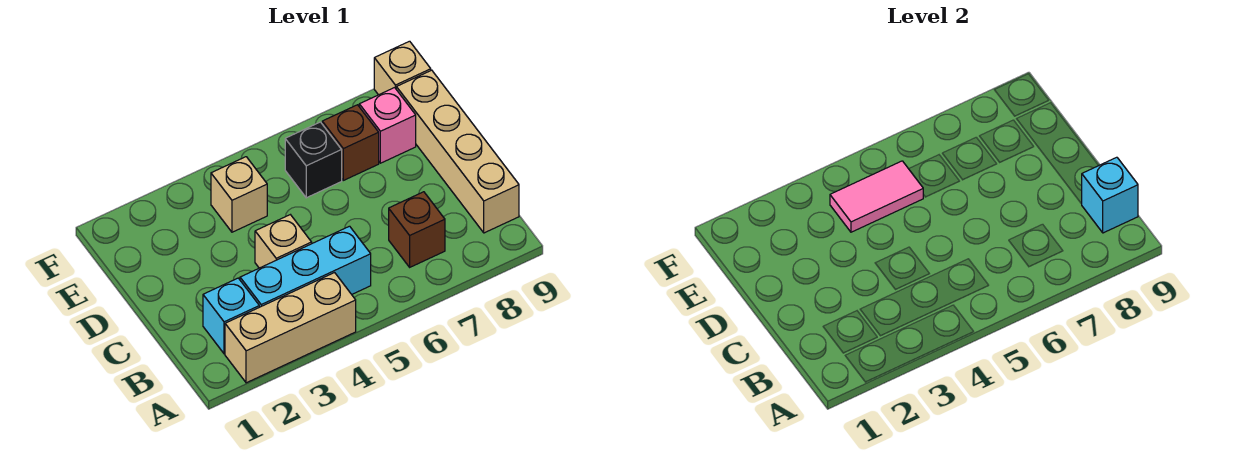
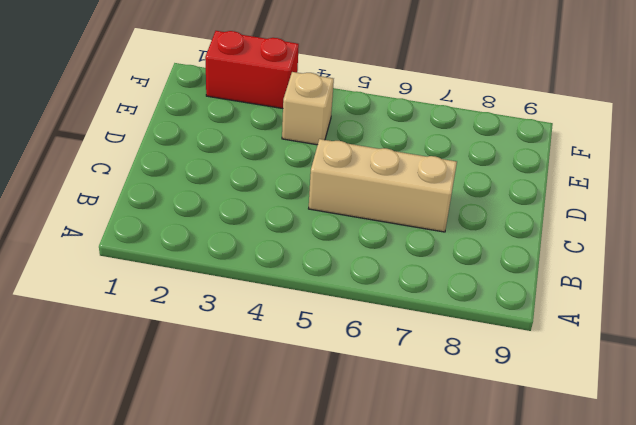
tan brick C5:C7 level 1 -> tan brick A2:A4 level 1
red brick F2:F3 level 1 -> none
none -> cyan brick B2 level 1
none -> cyan brick B3:B5 level 1
none -> brown brick B7 level 1

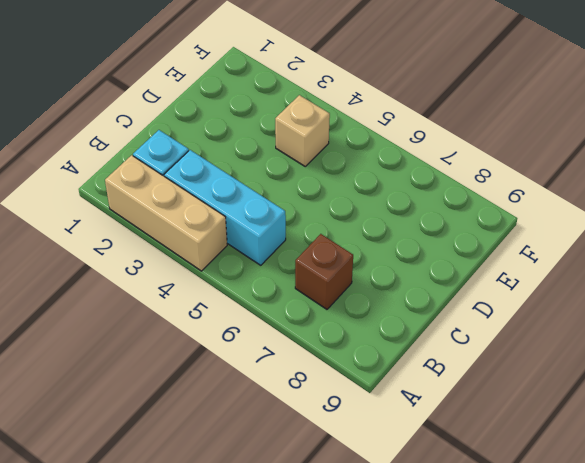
none -> tan brick B9:E9 level 1
none -> tan brick C4 level 1
none -> black brick E6 level 1

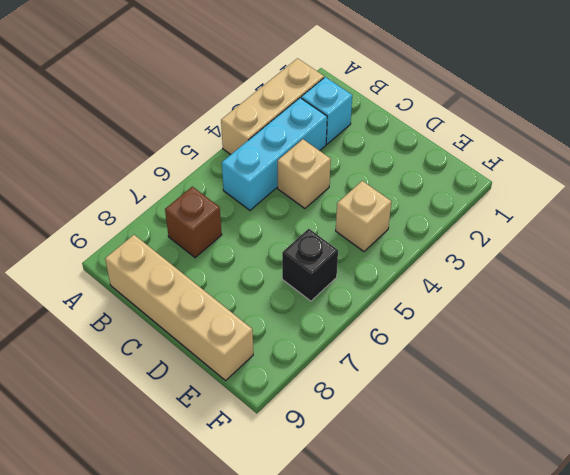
none -> brown brick E7 level 1
none -> pink brick E8 level 1
none -> tan brick F9 level 1

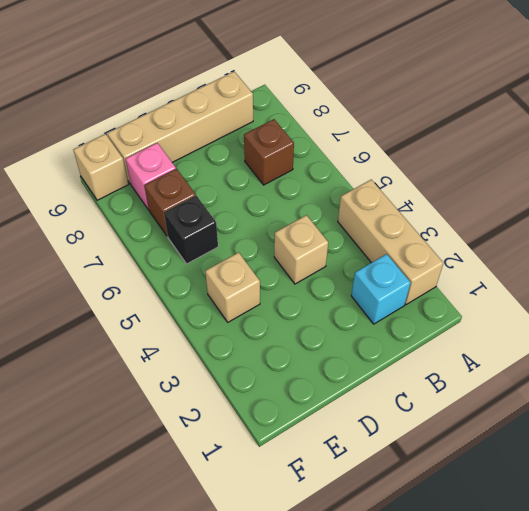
none -> cyan brick B3:B5 level 1
none -> cyan brick B9 level 2
none -> pink tile E4:E5 level 2

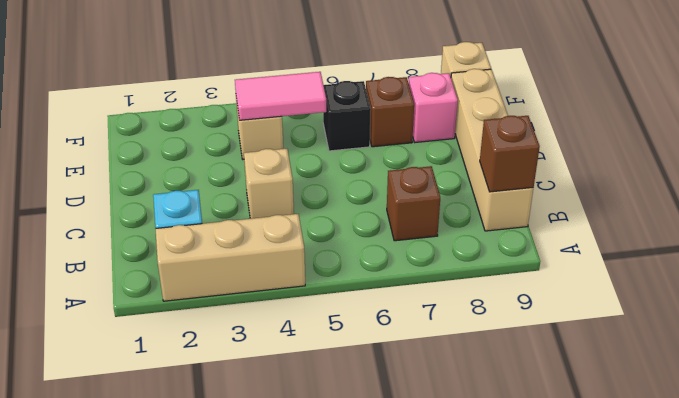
brown brick B9 level 2 -> cyan brick B9 level 2
none -> cyan brick B3:B5 level 1

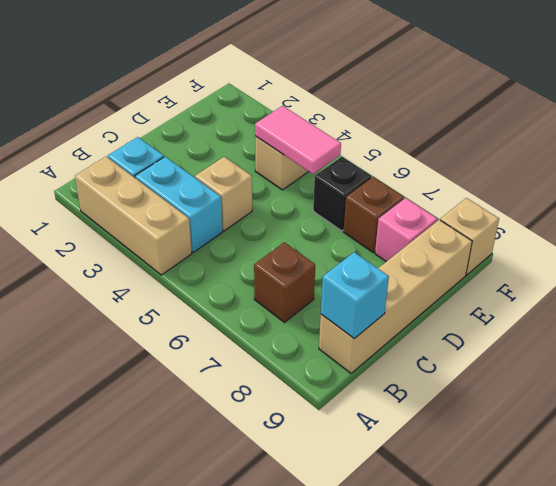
cyan brick B3:B4 level 1 -> cyan brick B3:B5 level 1

